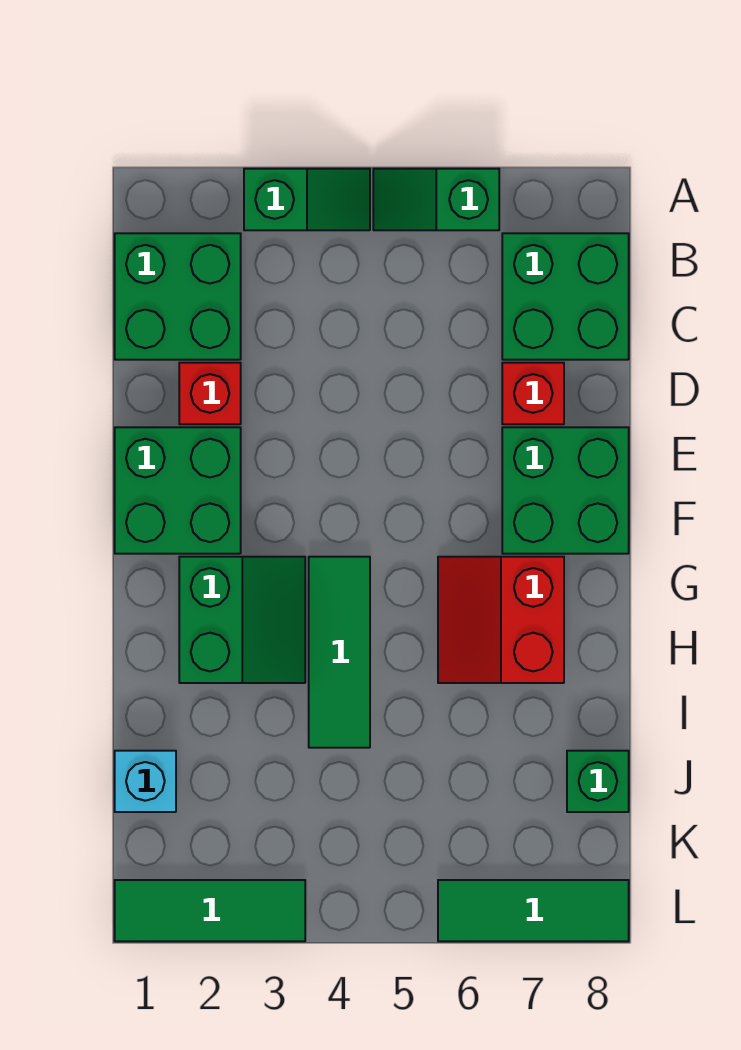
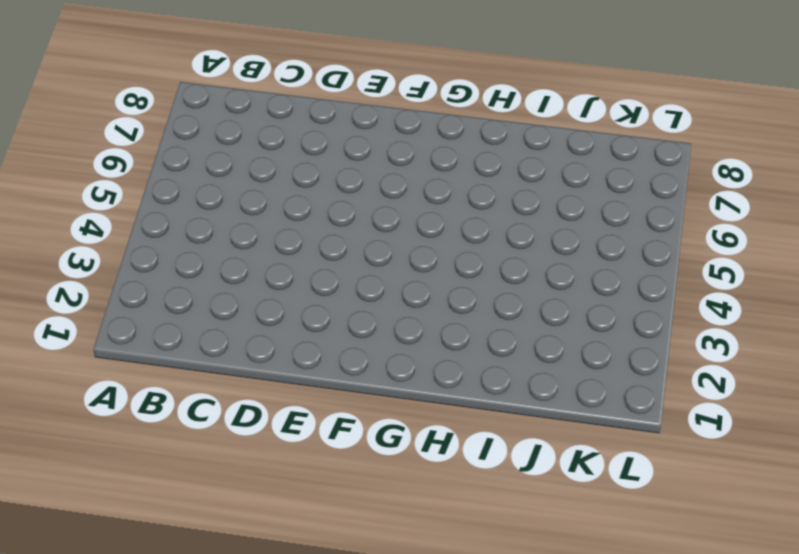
none -> green slope A3:A4 level 1 top 3
none -> green slope A5:A6 level 1 top 6
none -> green brick B1:C2 level 1

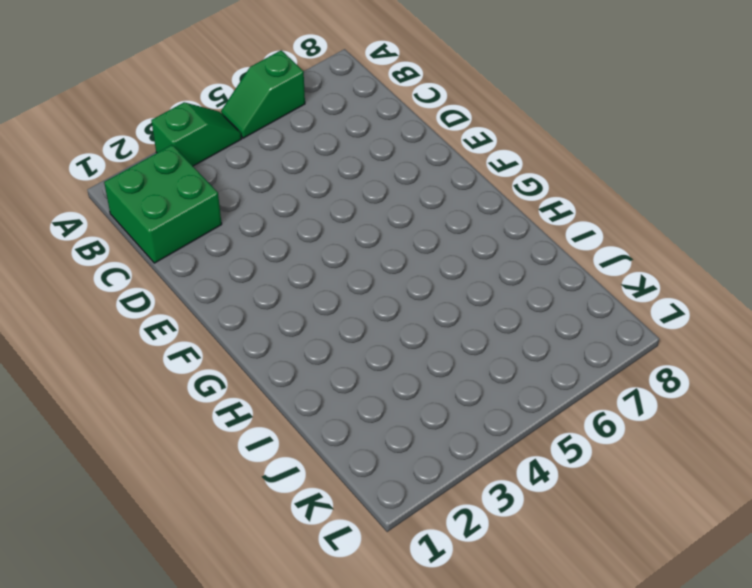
none -> green brick B7:C8 level 1
none -> red brick D2 level 1
none -> red brick D7 level 1

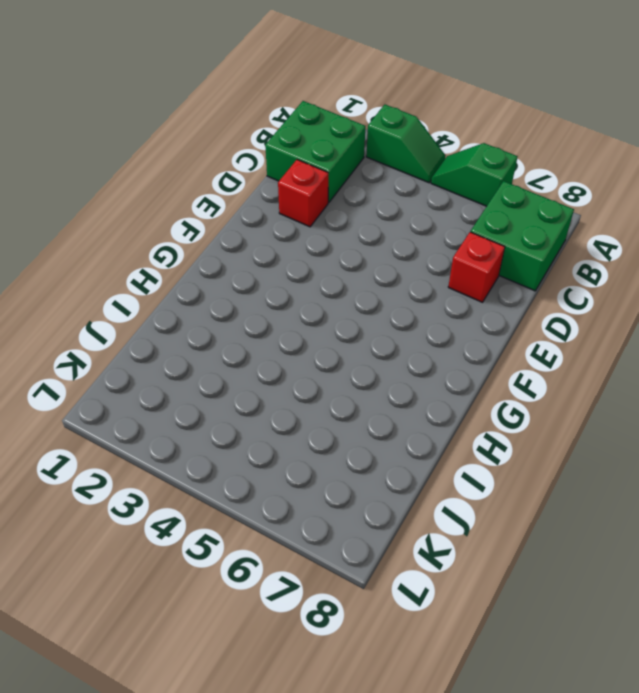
none -> green brick E1:F2 level 1
none -> green brick E7:F8 level 1
none -> green slope G2:H3 level 1 top 2

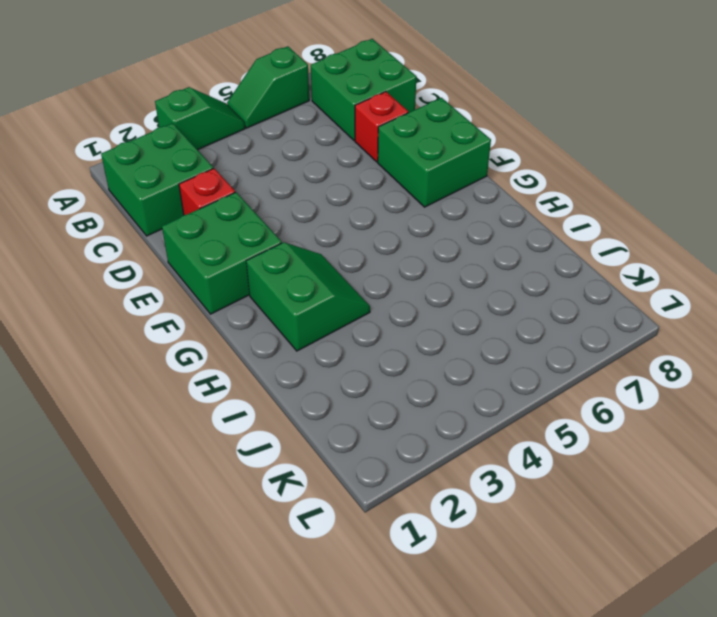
none -> green tile G4:I4 level 1
none -> red slope G6:H7 level 1 top 7
none -> cyan brick J1 level 1

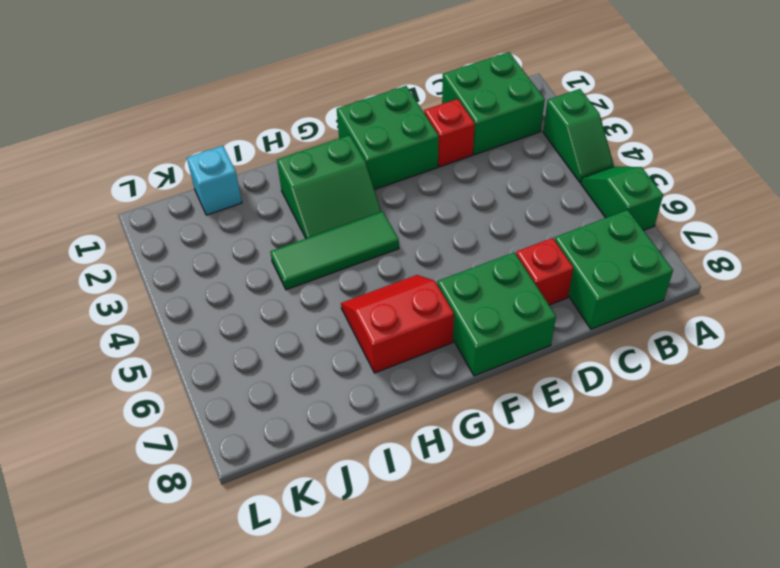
none -> green brick J8 level 1
none -> green tile L1:L3 level 1
none -> green tile L6:L8 level 1

